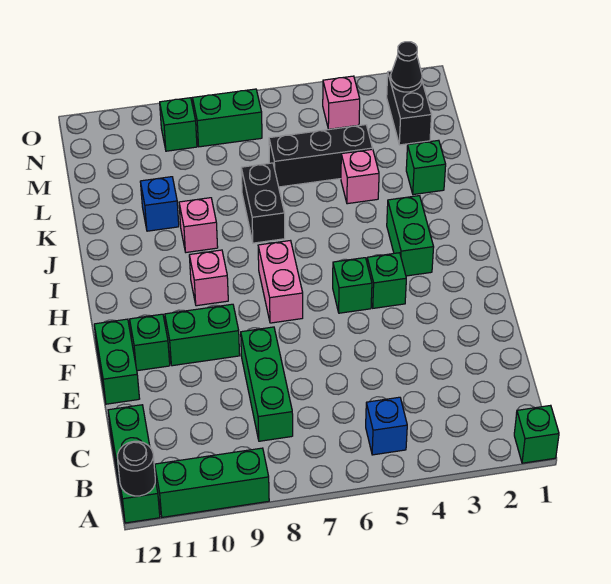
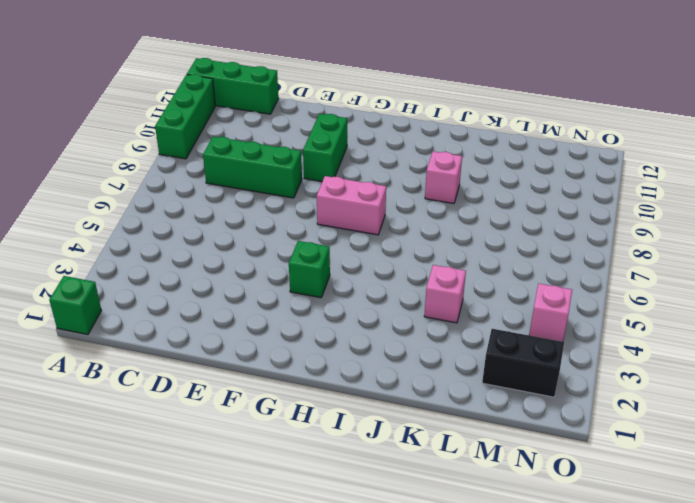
none -> blue brick B5 level 1
none -> green brick E12:F12 level 1
none -> green brick F11 level 1

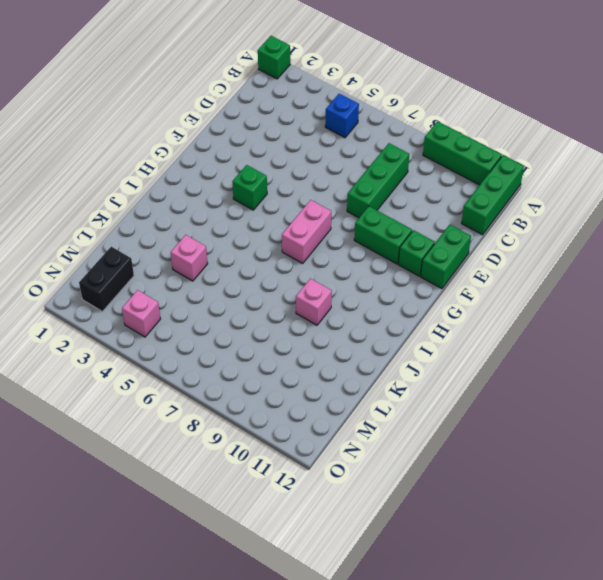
none -> green brick G5 level 1
none -> green brick H3:I3 level 1
none -> pink brick H9 level 1

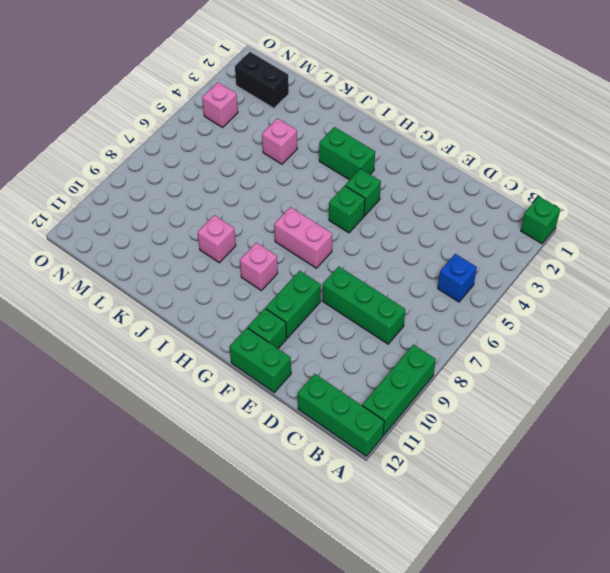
none -> black brick J7:K7 level 1
none -> green brick K2 level 1
none -> blue brick K10 level 1

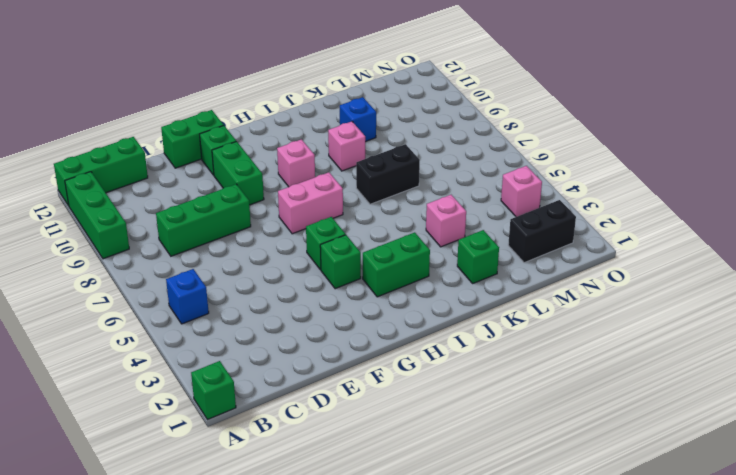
none -> black brick L4:L6 level 1
none -> green brick N7:N8 level 1
none -> green brick N9 level 1

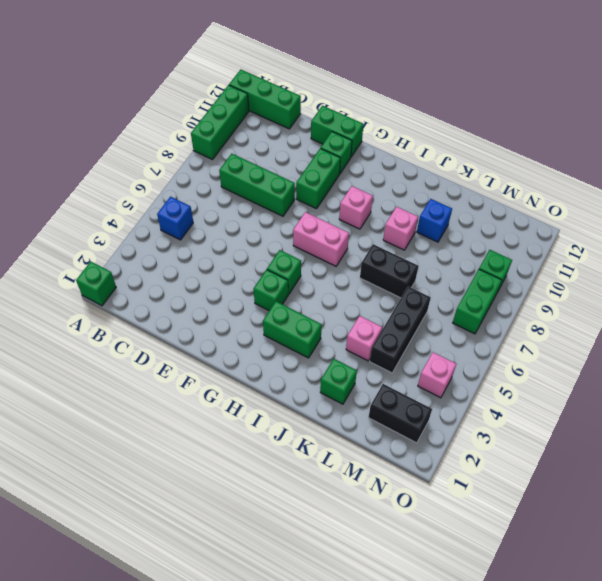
none -> black round brick A12 level 2
none -> black cone N2 level 2

